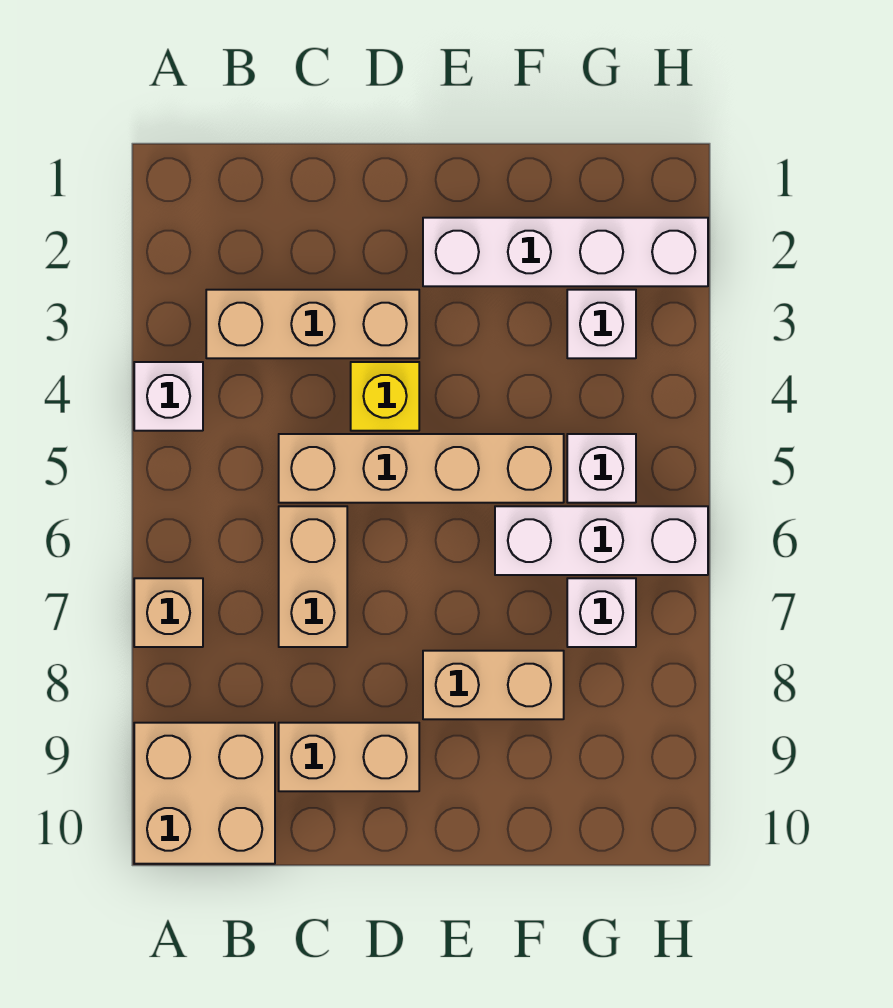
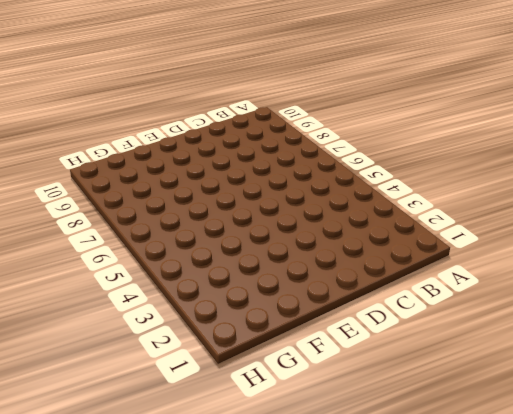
none -> white brick A4 level 1
none -> tan brick A7 level 1
none -> tan brick A9:B10 level 1

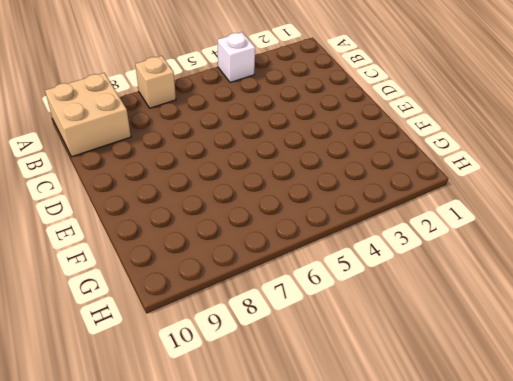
none -> tan brick B3:D3 level 1
none -> tan brick C5:F5 level 1
none -> tan brick C6:C7 level 1

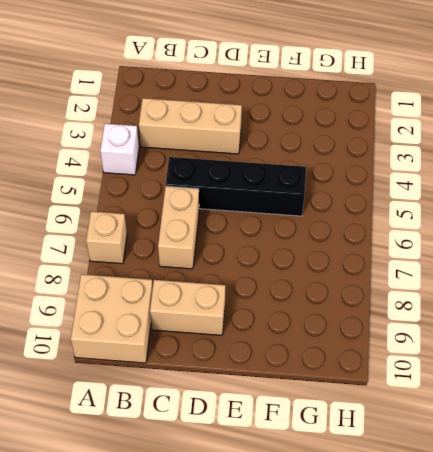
black brick C5:F5 level 1 -> tan brick C5:F5 level 1
none -> yellow brick D4 level 1
none -> white brick E2:H2 level 1
none -> tan brick E8:F8 level 1

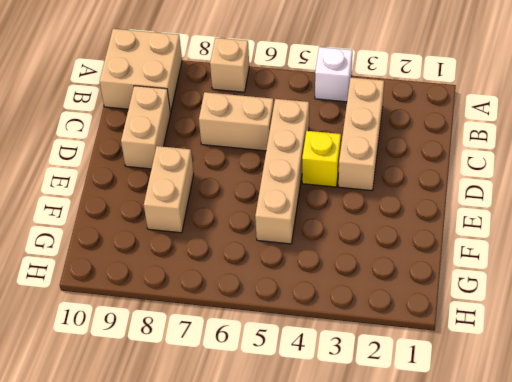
none -> white brick E2:H2 level 1
none -> white brick F6:H6 level 1
none -> white brick G3 level 1

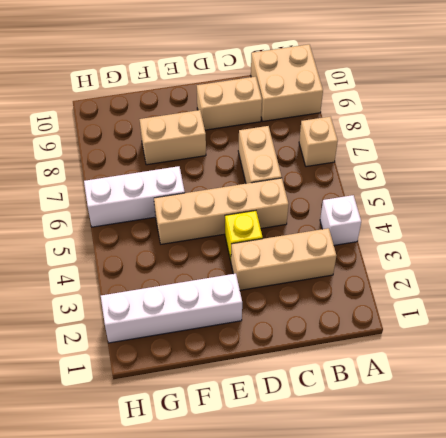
none -> white brick G3 level 1
none -> white brick G5 level 1
none -> white brick G7 level 1

